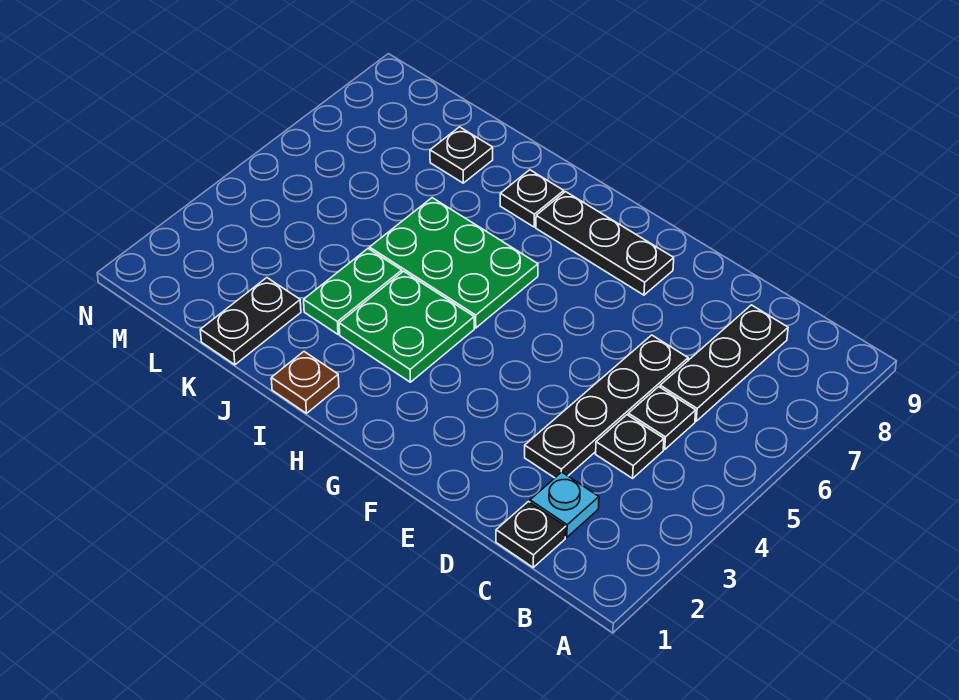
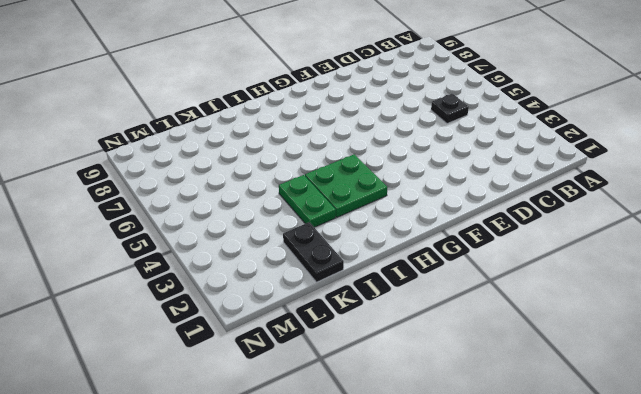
none -> black plate C1 level 1
none -> cyan plate C2 level 1
none -> black plate C4 level 1

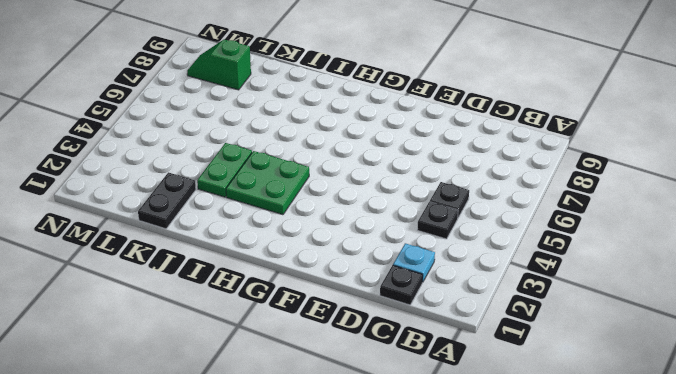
green slope L8:M8 level 1 top L -> none
none -> black plate C6:C8 level 1
none -> black plate D3:D6 level 1
none -> black plate F8:H8 level 1

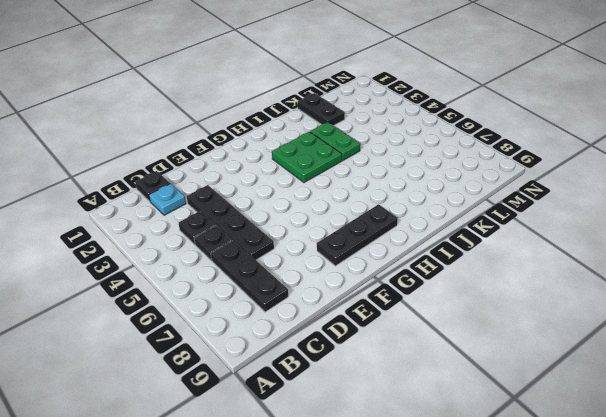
none -> green plate H5:J6 level 1
none -> brown plate I1 level 1
none -> black plate I8 level 1

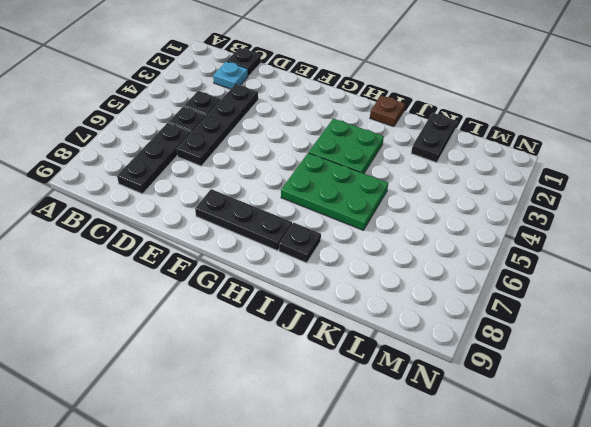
none -> green plate J3:J4 level 1
none -> black plate K8 level 1

